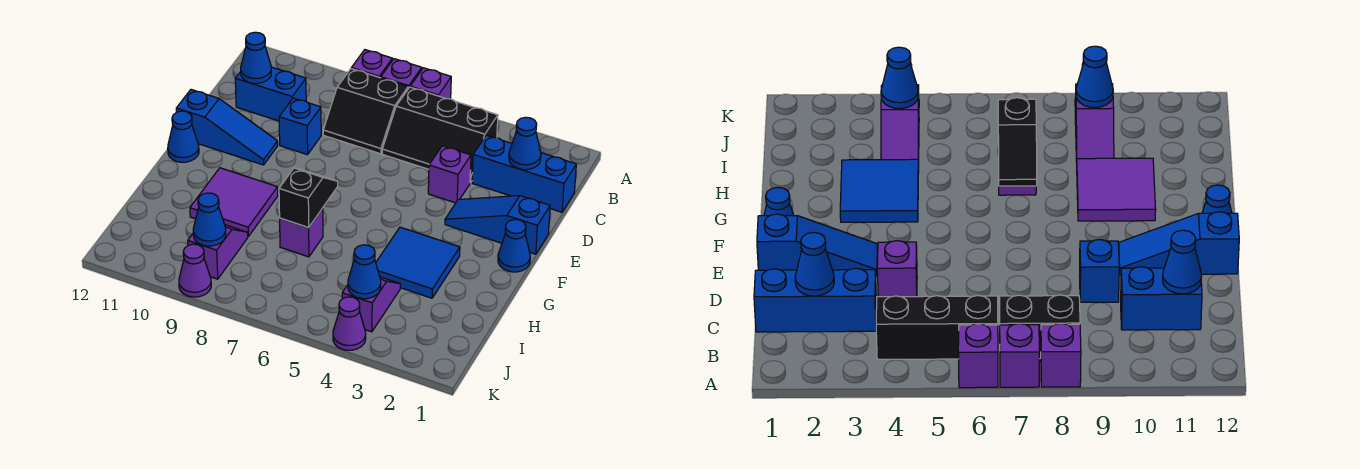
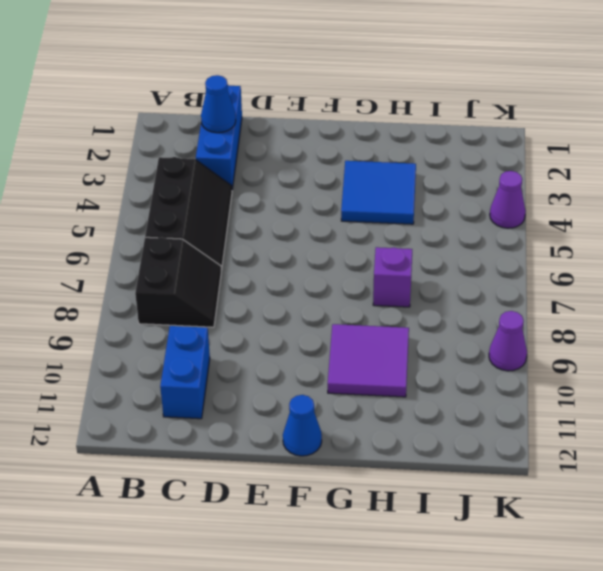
none -> purple brick A6 level 1
none -> purple brick A7 level 1
none -> purple brick A8 level 1

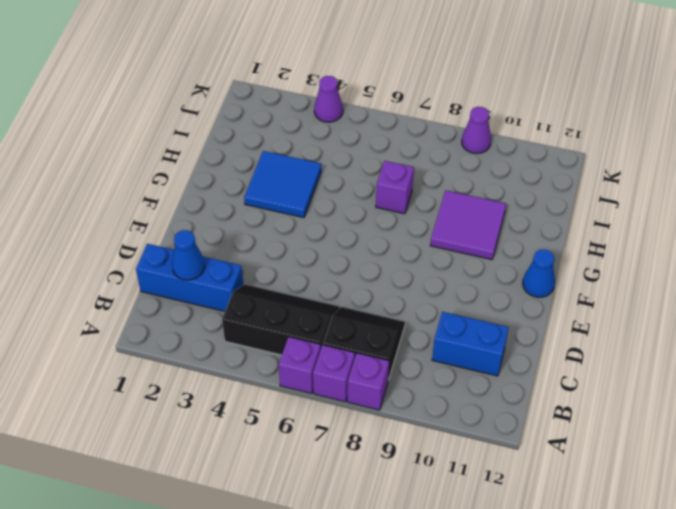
none -> purple brick D4 level 1
none -> blue brick D9 level 1
none -> blue slope E1:E3 level 1 top 1

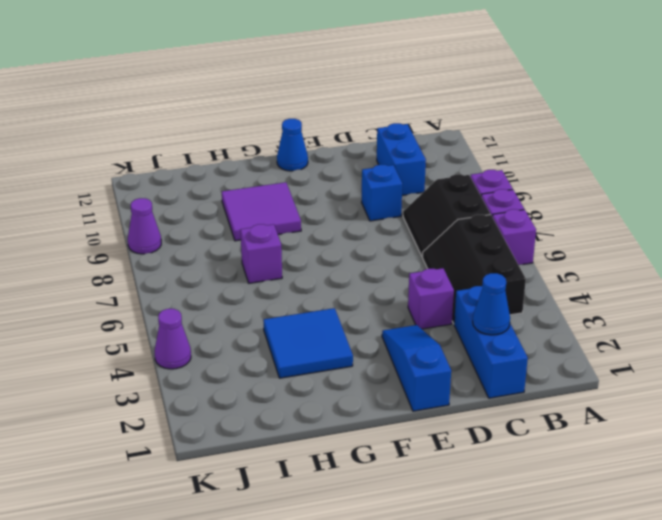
none -> blue slope E10:E12 level 1 top 12
none -> blue cone F1 level 1
none -> purple slope I4:J4 level 1 top J

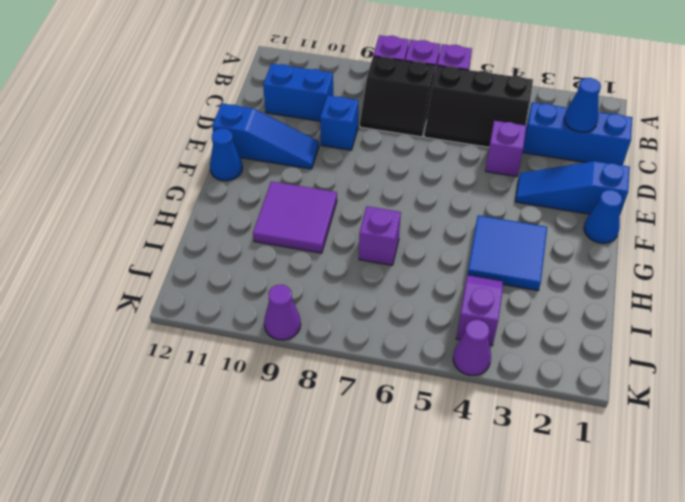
none -> purple slope I9:J9 level 1 top J
none -> blue cone C11 level 2
none -> black slope G7:H7 level 2 top H

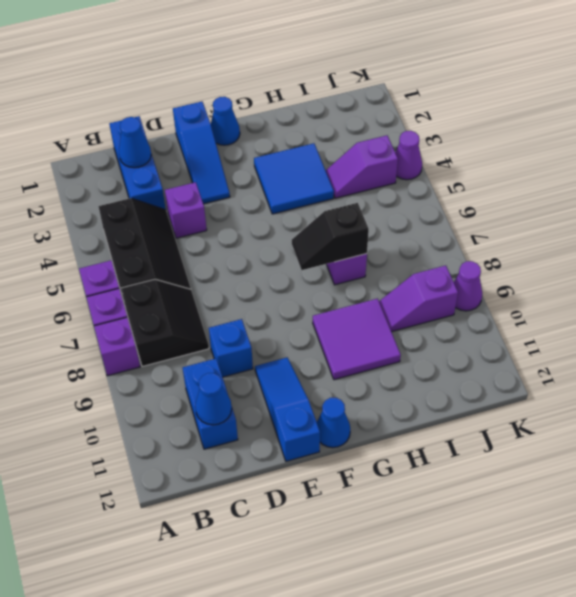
none -> blue cone J4 level 2
none -> blue cone J9 level 2

